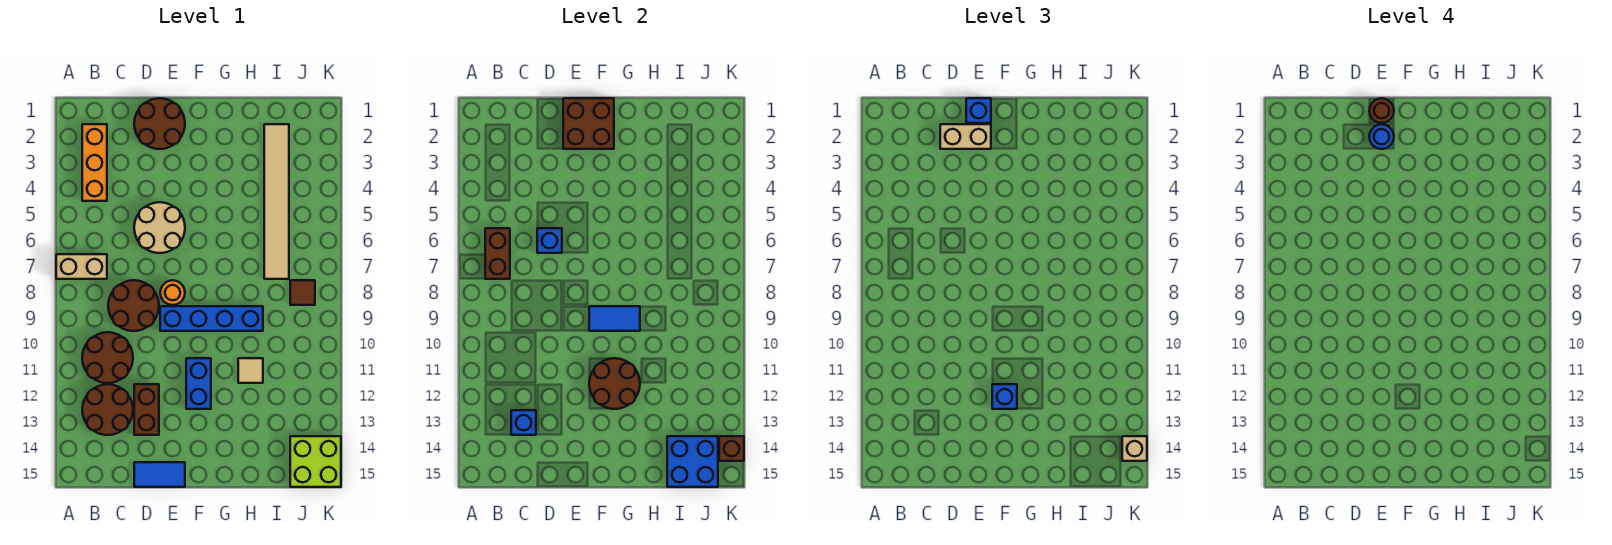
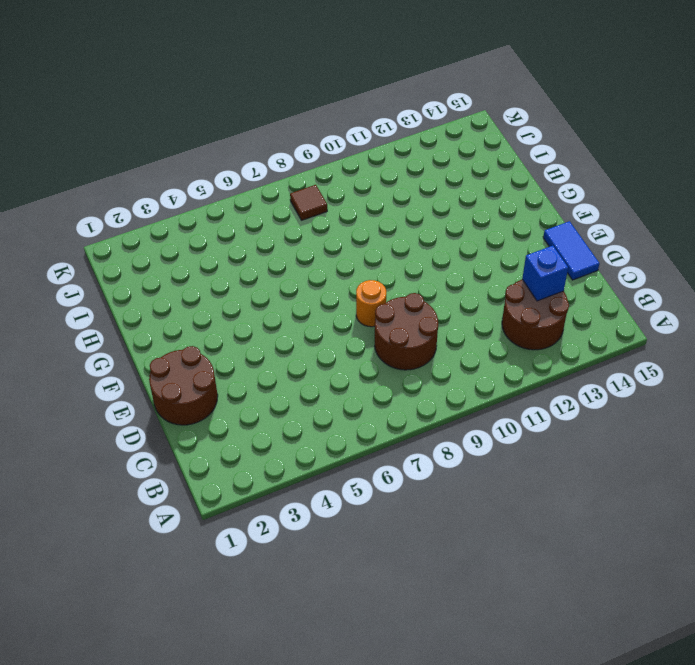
none -> tan brick A7:B7 level 1
none -> orange brick B2:B4 level 1
none -> brown round brick B10:C11 level 1
none -> tan round brick D5:E6 level 1

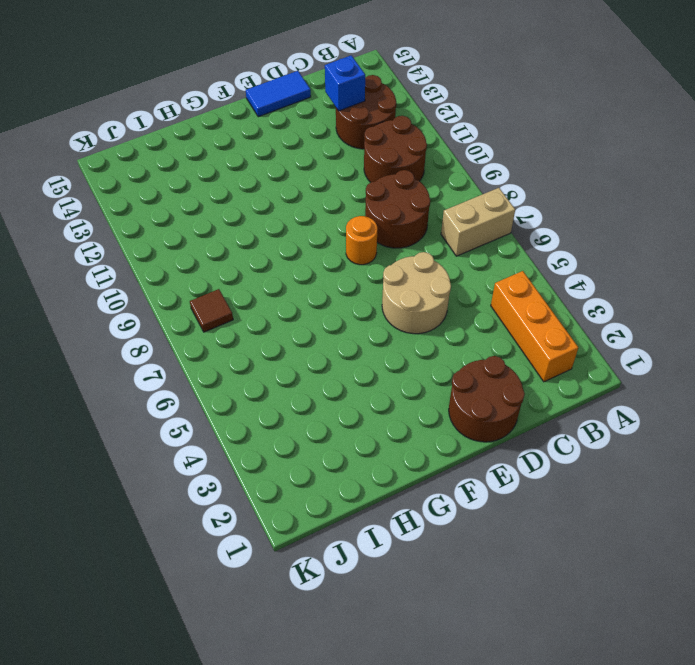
none -> brown brick D12:D13 level 1
none -> blue brick E9:H9 level 1
none -> blue brick F11:F12 level 1
none -> tan tile H11 level 1

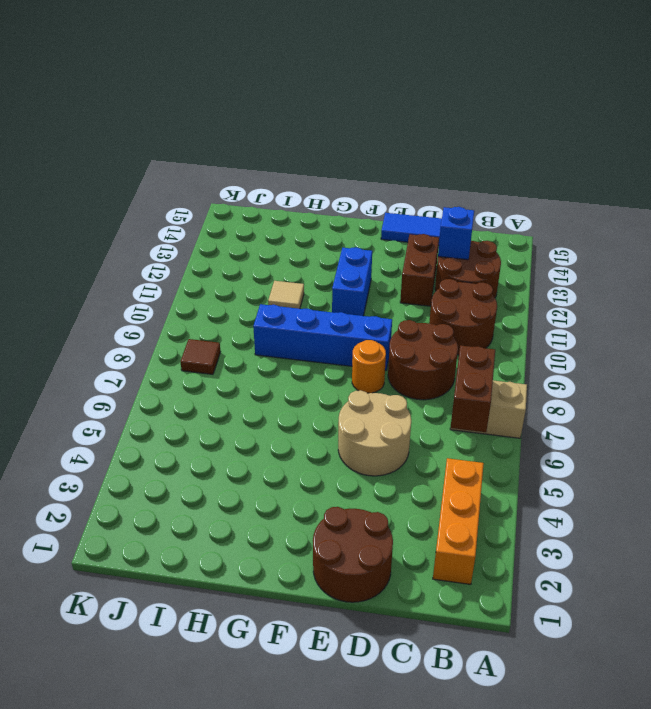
none -> tan tile I2:I7 level 1
none -> lime brick J14:K15 level 1
none -> blue brick D6 level 2
none -> brown brick E1:F2 level 2

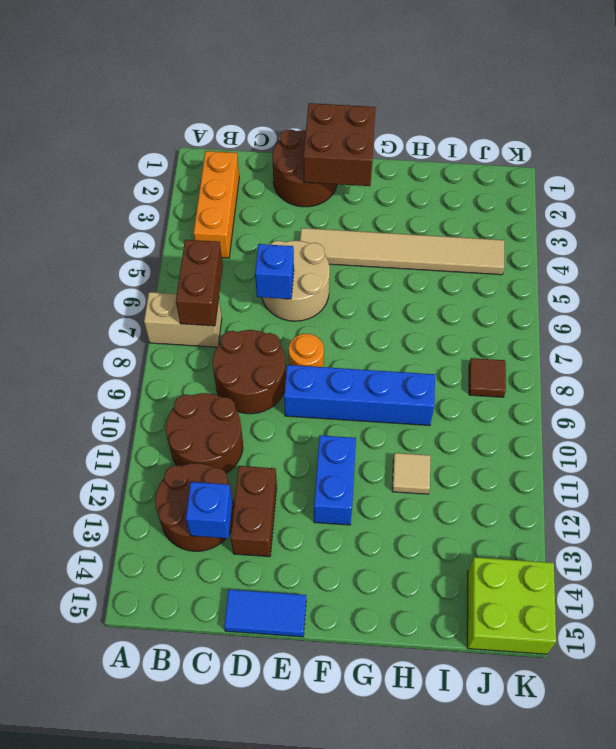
tan tile E4:J4 level 1 -> tan tile I2:I7 level 1
none -> blue tile F9:G9 level 2
none -> brown round brick F11:G12 level 2
none -> blue brick I14:J15 level 2
none -> brown brick K14 level 2

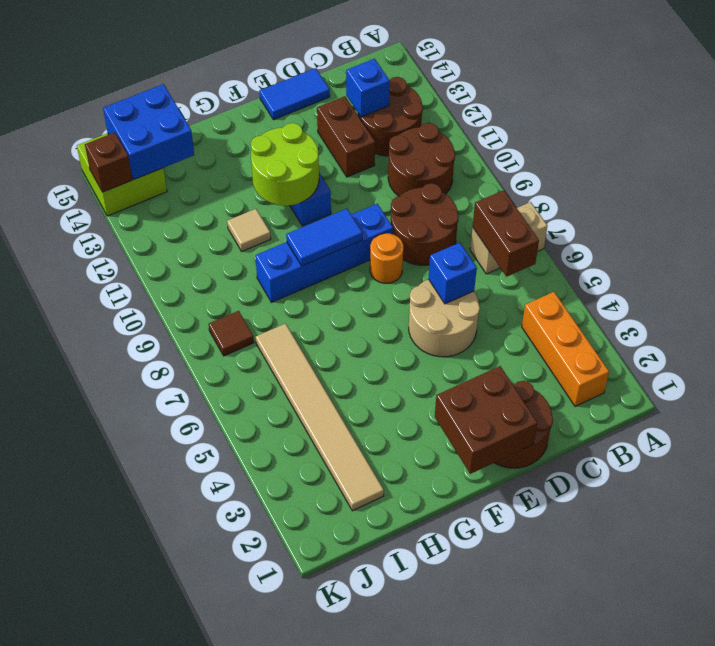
lime round brick F11:G12 level 2 -> brown round brick F11:G12 level 2
none -> tan brick D2:E2 level 3
none -> blue brick E1 level 3
none -> blue brick F12 level 3
none -> tan brick K14 level 3

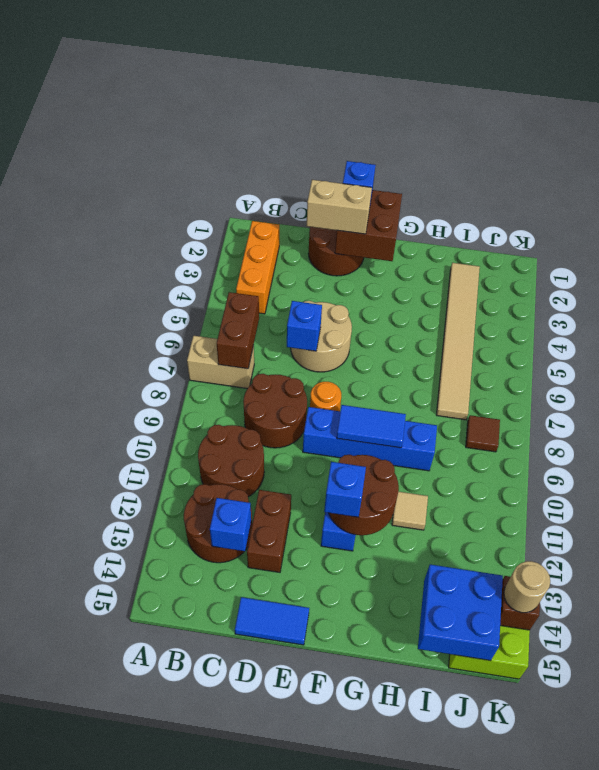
tan round brick K14 level 3 -> tan brick K14 level 3
none -> brown round brick E1 level 4
none -> blue round brick E2 level 4

